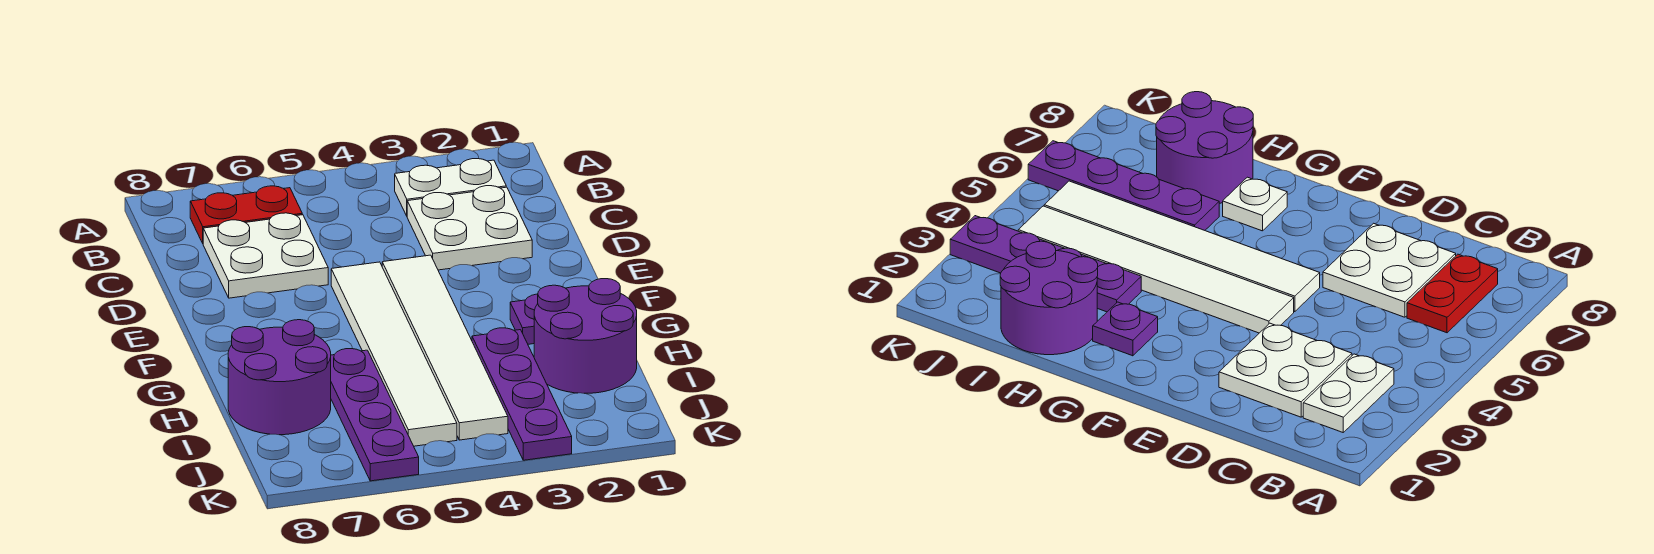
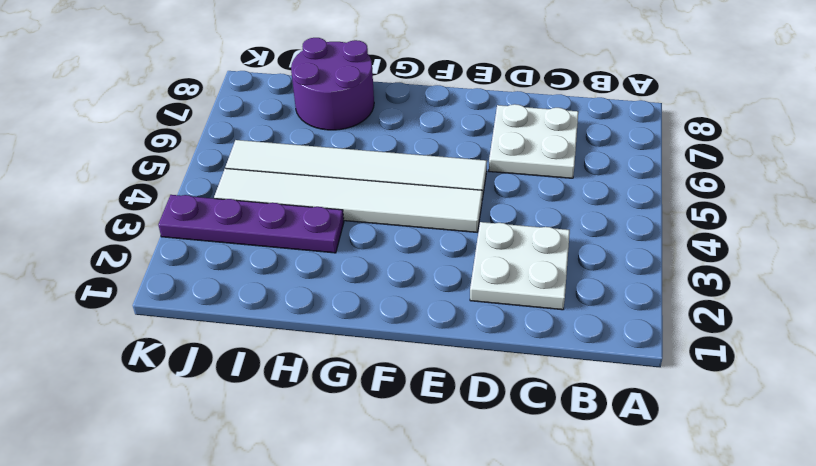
none -> white plate B2:B3 level 1
none -> red plate B6:B7 level 1
none -> purple plate G2 level 1

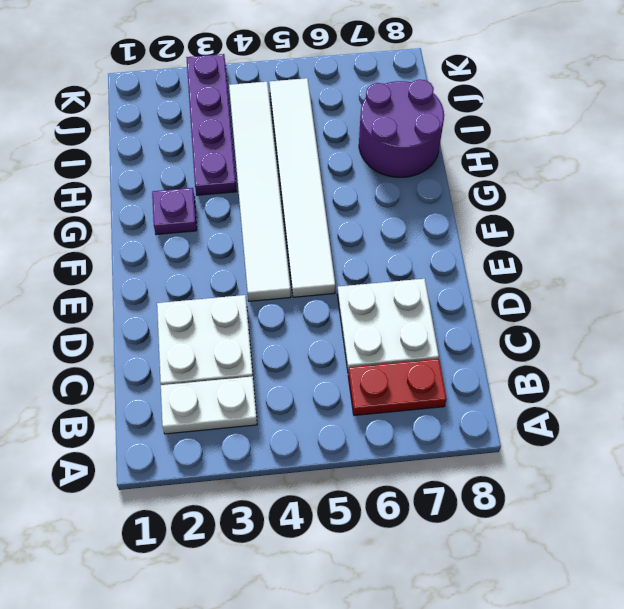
none -> white plate G7 level 1
none -> purple round brick H1:I2 level 1
none -> purple plate H6:K6 level 1

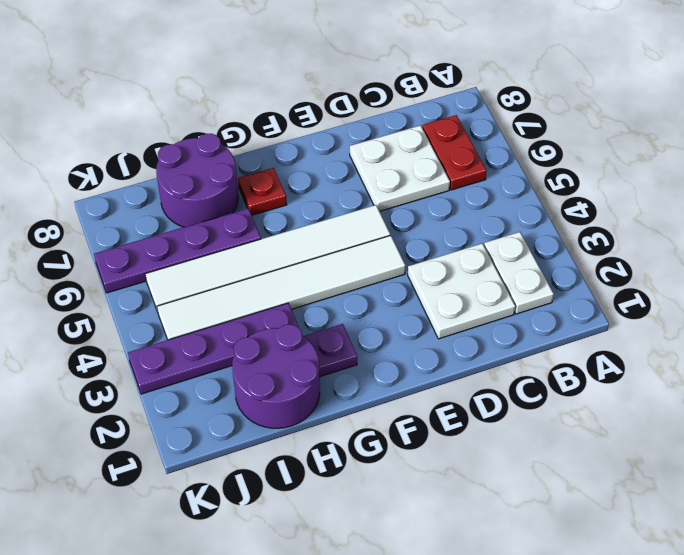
red plate G7 level 1 -> white plate G7 level 1

